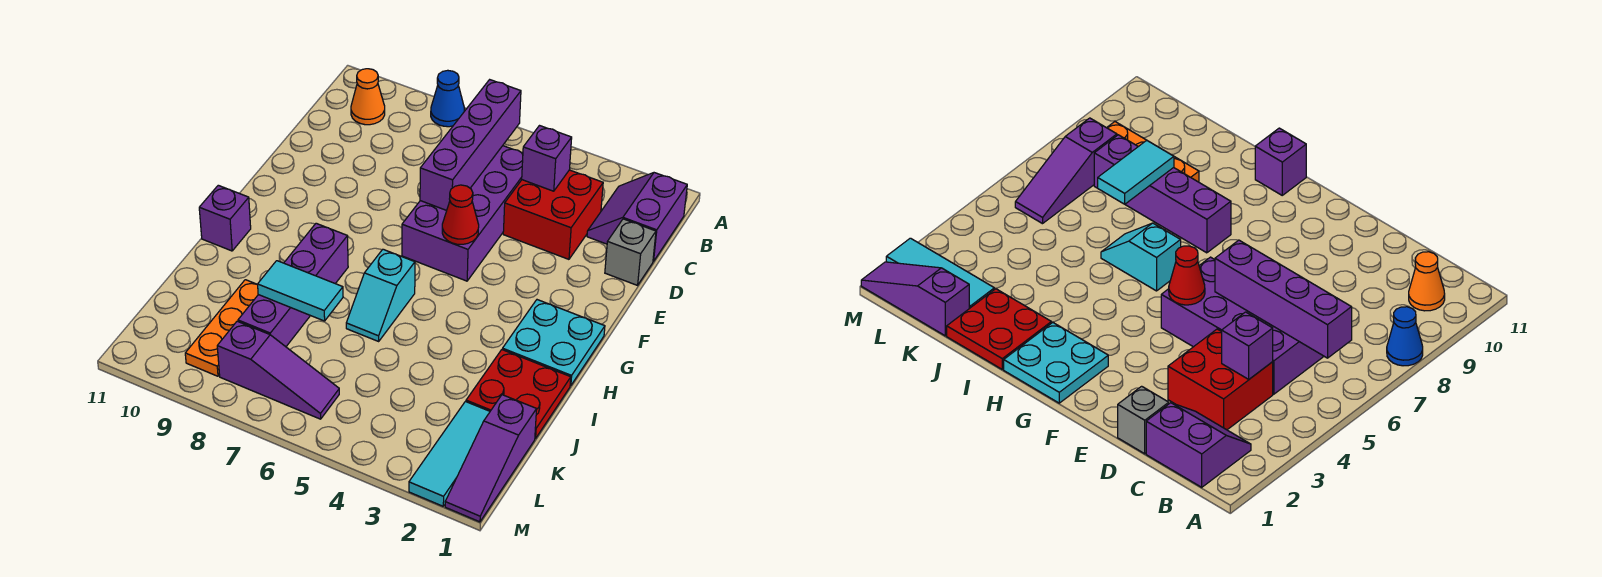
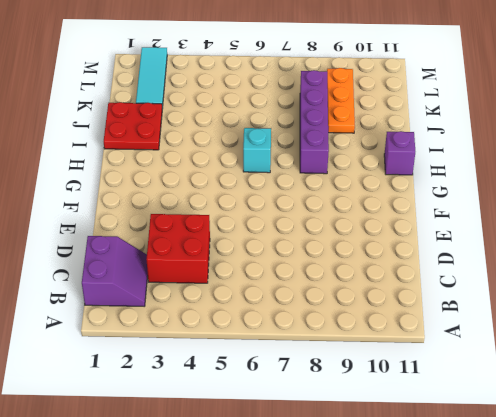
none -> blue cone A8 level 1
none -> orange cone B10 level 1
none -> purple brick C5:F6 level 1

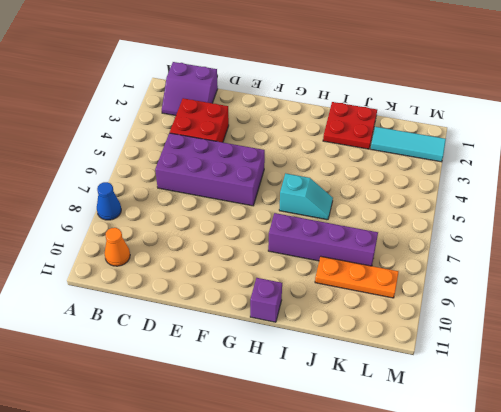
none -> grey brick D1 level 1
none -> cyan plate G1:H2 level 1
none -> purple slope K1:M1 level 1 top K

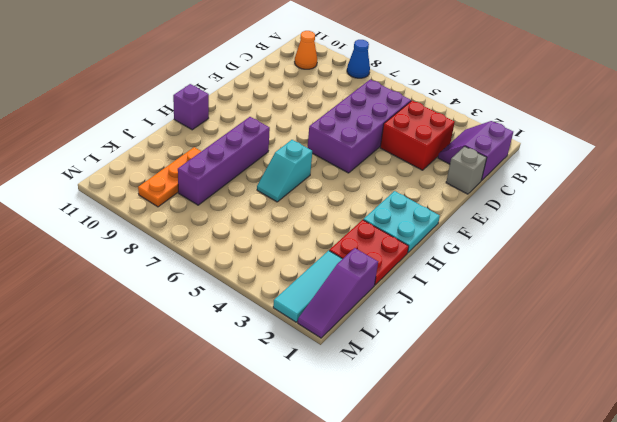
none -> purple slope L6:L8 level 1 top 8
none -> purple brick B6:E6 level 2
none -> purple brick C4 level 2

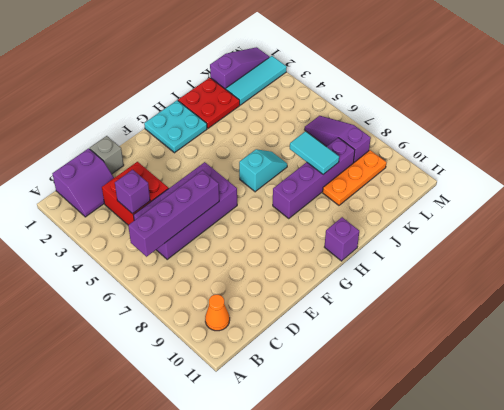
none -> blue cone A8 level 1
none -> red cone F5 level 2

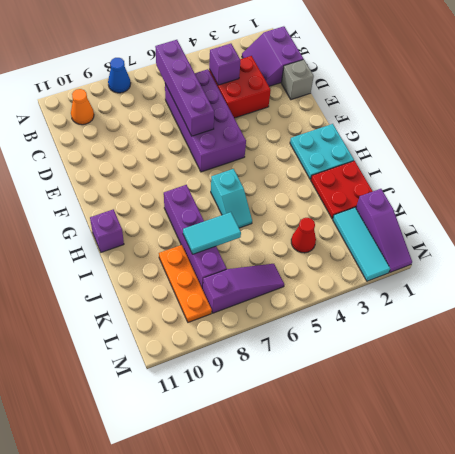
red cone K4 level 1 -> red cone F5 level 2

